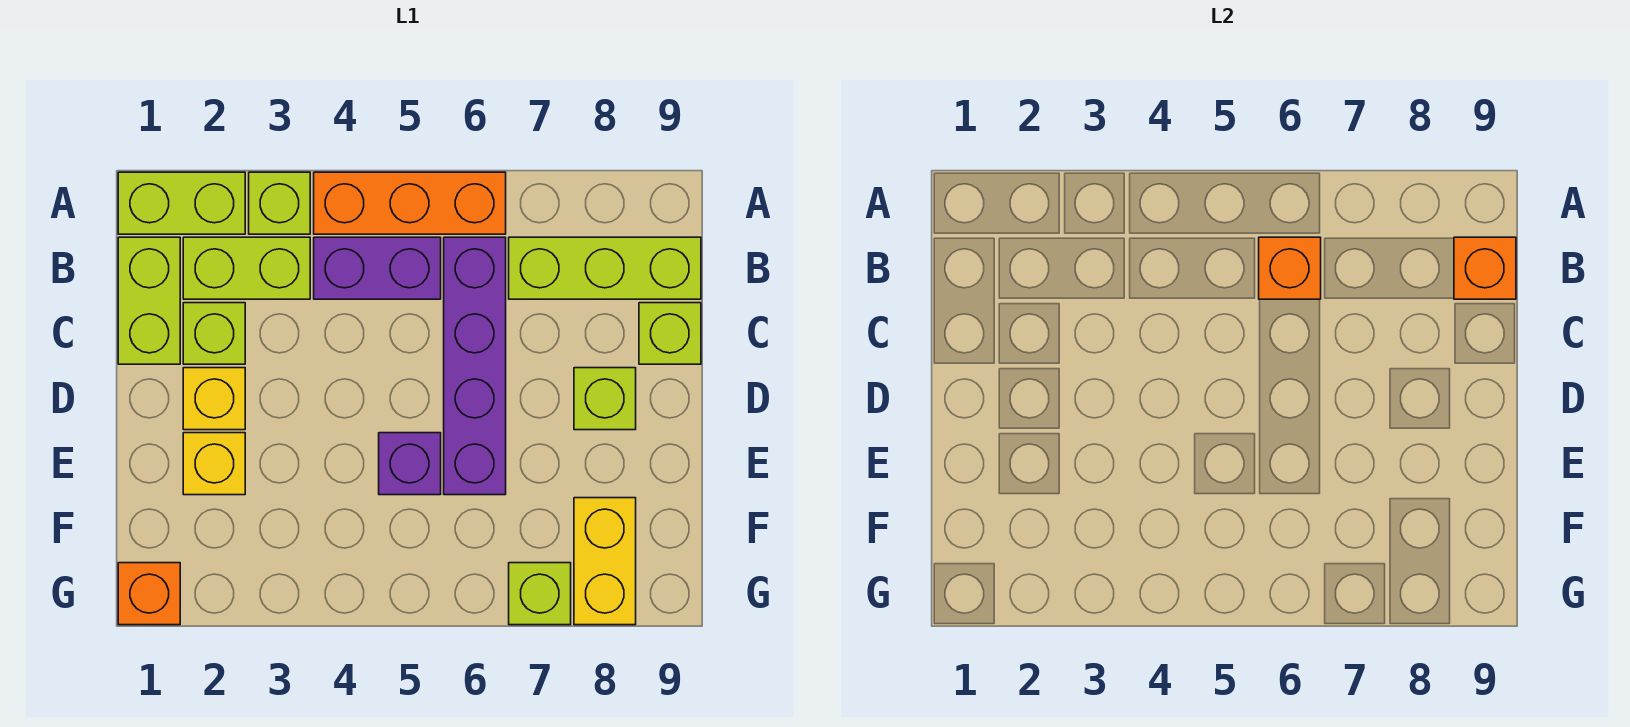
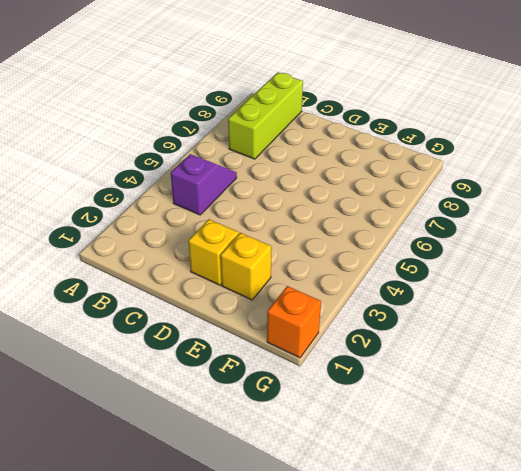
purple slope B4:B5 level 1 top 4 -> purple brick B4:B5 level 1
none -> lime brick A1:A2 level 1
none -> lime brick A3 level 1
none -> orange brick A4:A6 level 1

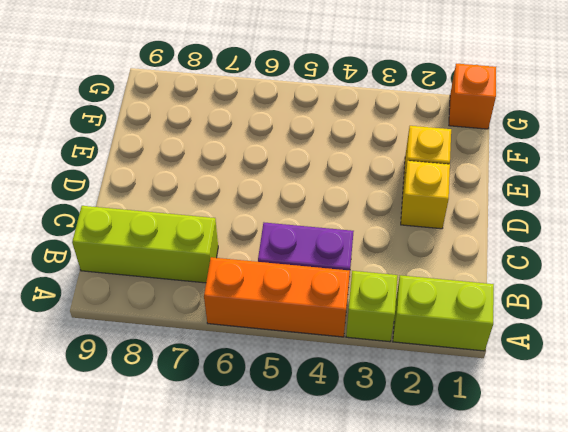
none -> lime brick B1:C1 level 1
none -> lime brick B2:B3 level 1
none -> purple brick B6:E6 level 1

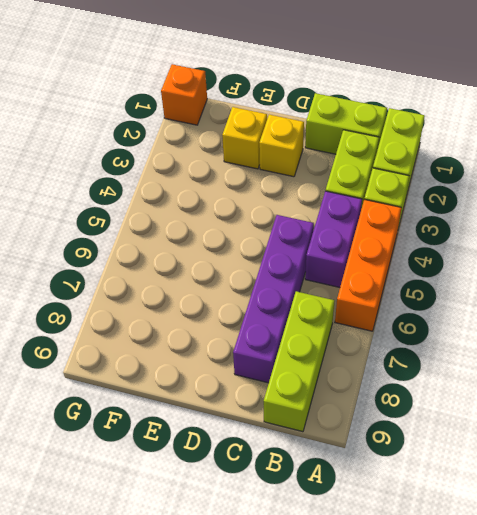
purple brick C5:C8 level 1 -> purple brick B6:E6 level 1
none -> lime brick C2 level 1
none -> lime brick C9 level 1
none -> lime brick D8 level 1

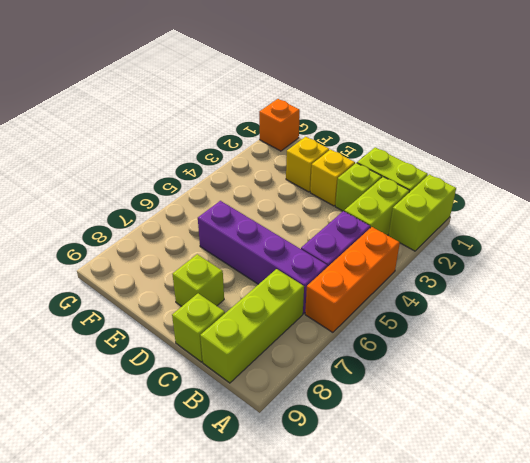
none -> lime brick A3 level 1
none -> purple brick E5 level 1
none -> yellow brick F8:G8 level 1

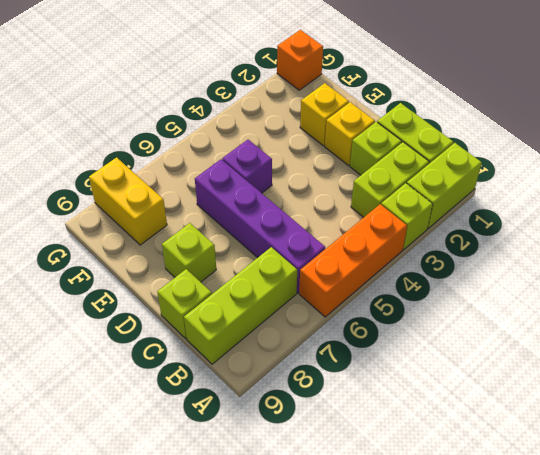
none -> purple brick B4:B5 level 1
none -> lime brick G7 level 1
none -> orange brick B6 level 2

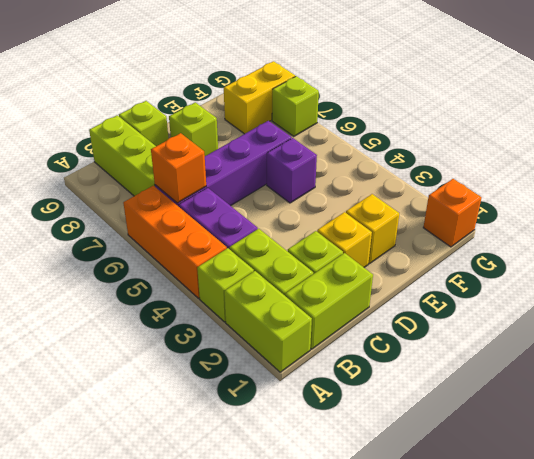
none -> orange brick B9 level 2

